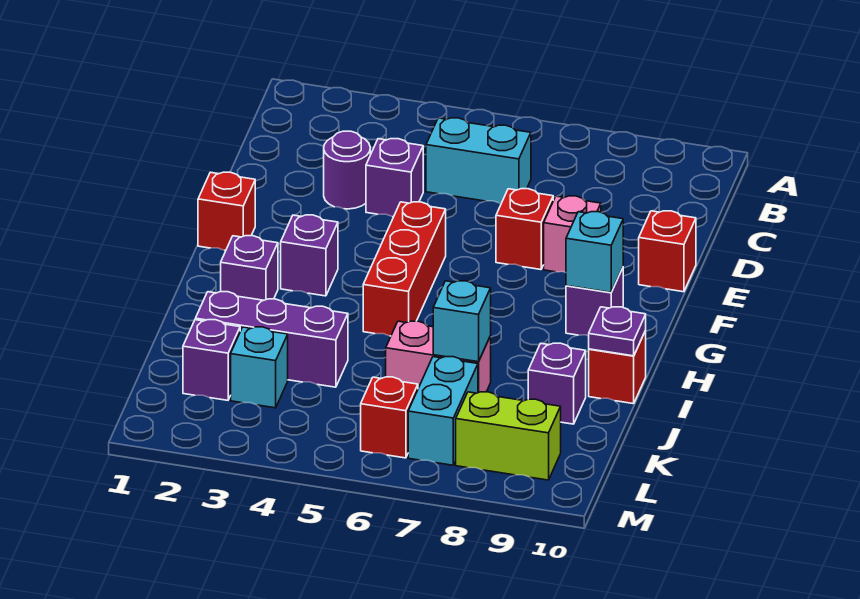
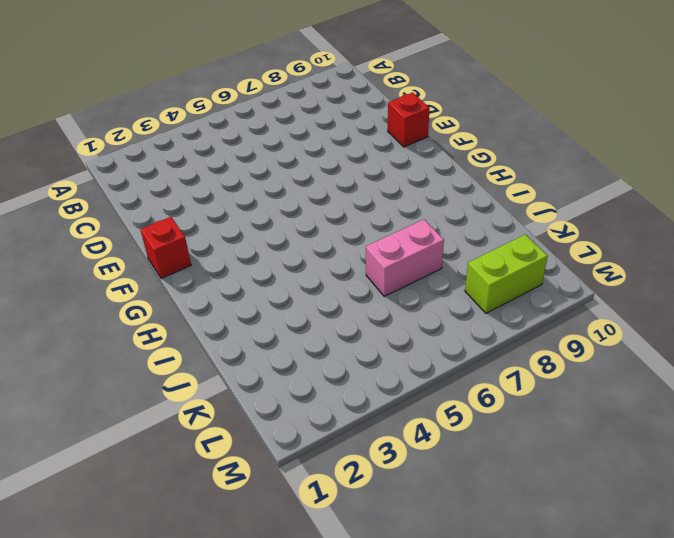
none -> cyan brick C5:C6 level 1
none -> purple round brick D3 level 1
none -> purple brick D4 level 1

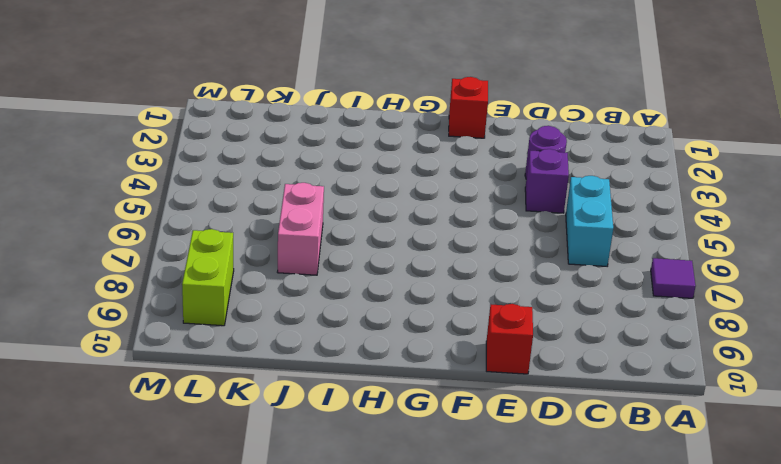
purple tile A7 level 1 -> none
none -> red brick E7 level 1
none -> pink brick E8 level 1
none -> red brick F5:H5 level 1

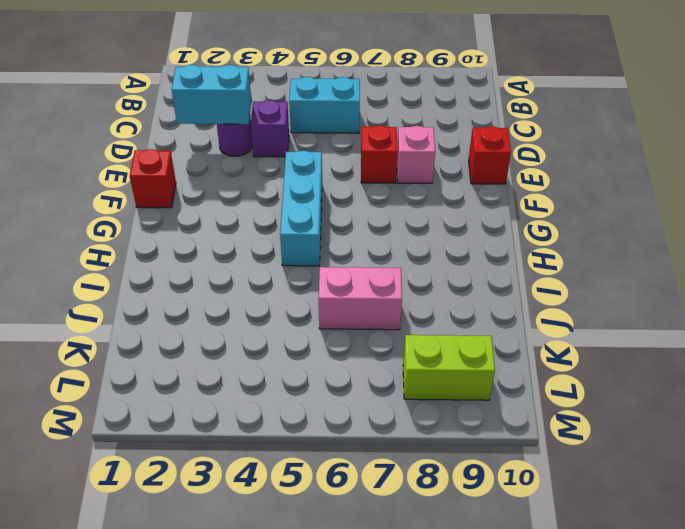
cyan brick D2:D3 level 2 -> cyan brick K7:L7 level 1
cyan brick F5:H5 level 1 -> red brick F5:H5 level 1
none -> purple brick G3 level 1
none -> purple brick G9 level 1
none -> purple brick H2 level 1

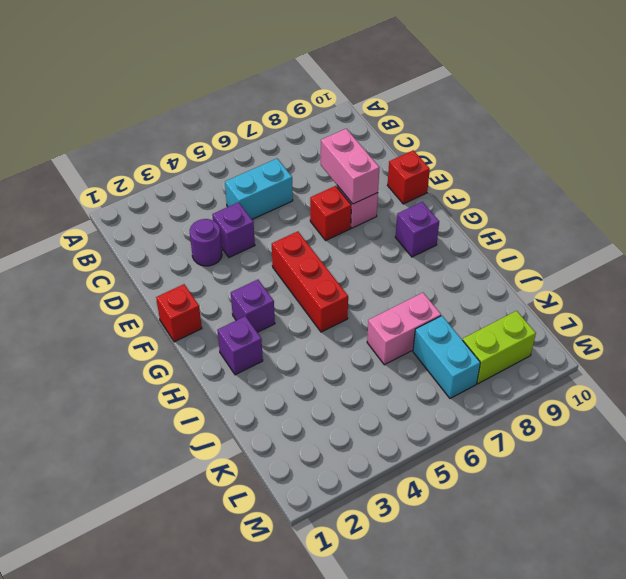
pink brick D8:E8 level 2 -> none
none -> red brick I10 level 1
none -> purple brick J2:J4 level 1
none -> purple brick J9 level 1

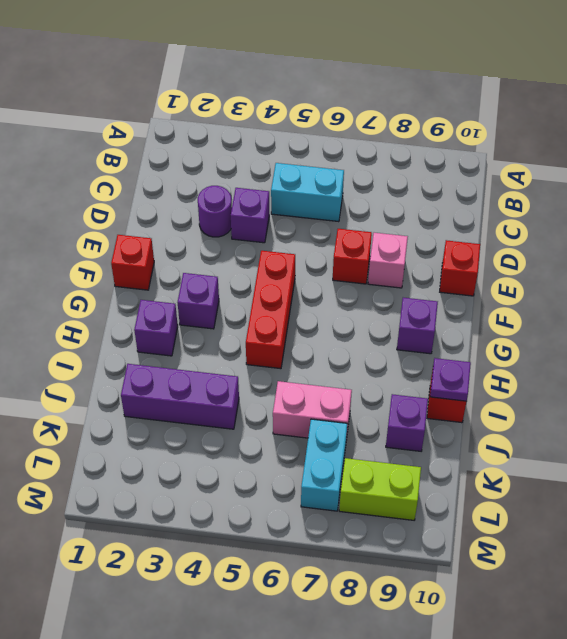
none -> purple brick K2 level 1
none -> cyan brick K3 level 1
none -> red brick L6 level 1

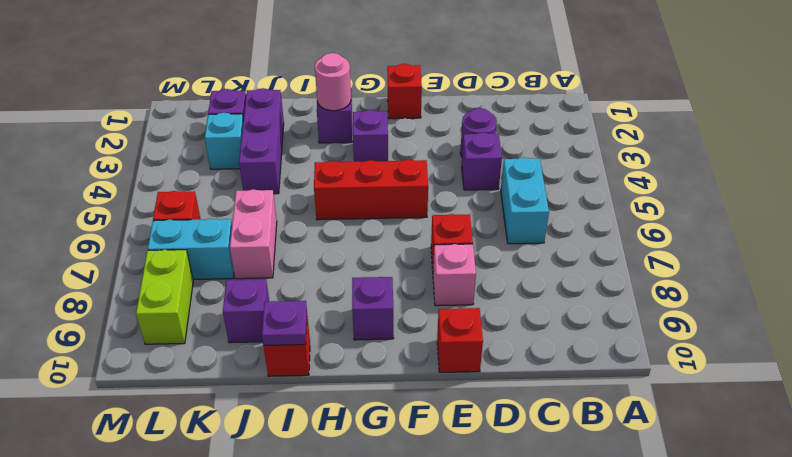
pink round brick H2 level 2 -> none
none -> cyan brick G9 level 2
none -> cyan brick J7 level 2

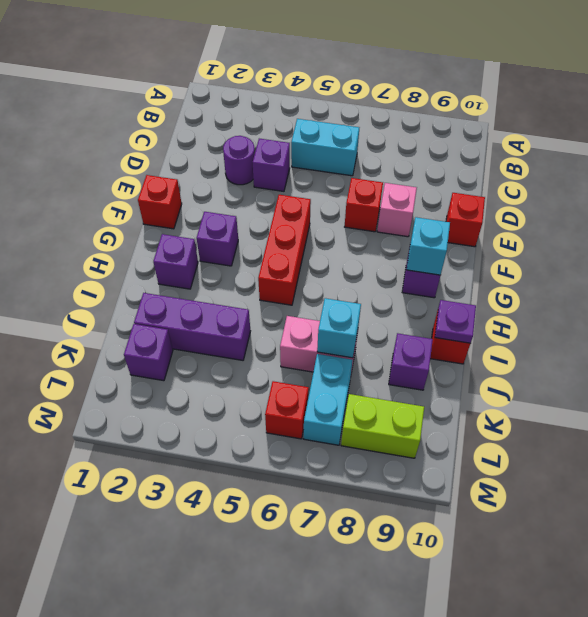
none -> cyan brick K3 level 1

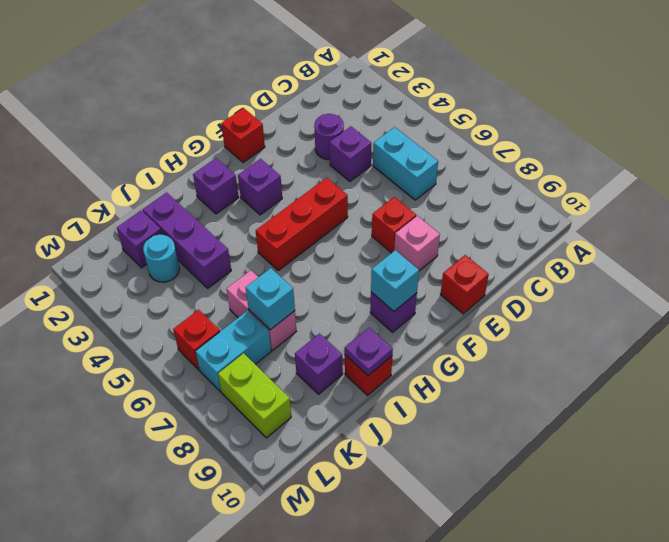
cyan round brick K3 level 1 -> cyan brick K3 level 1

